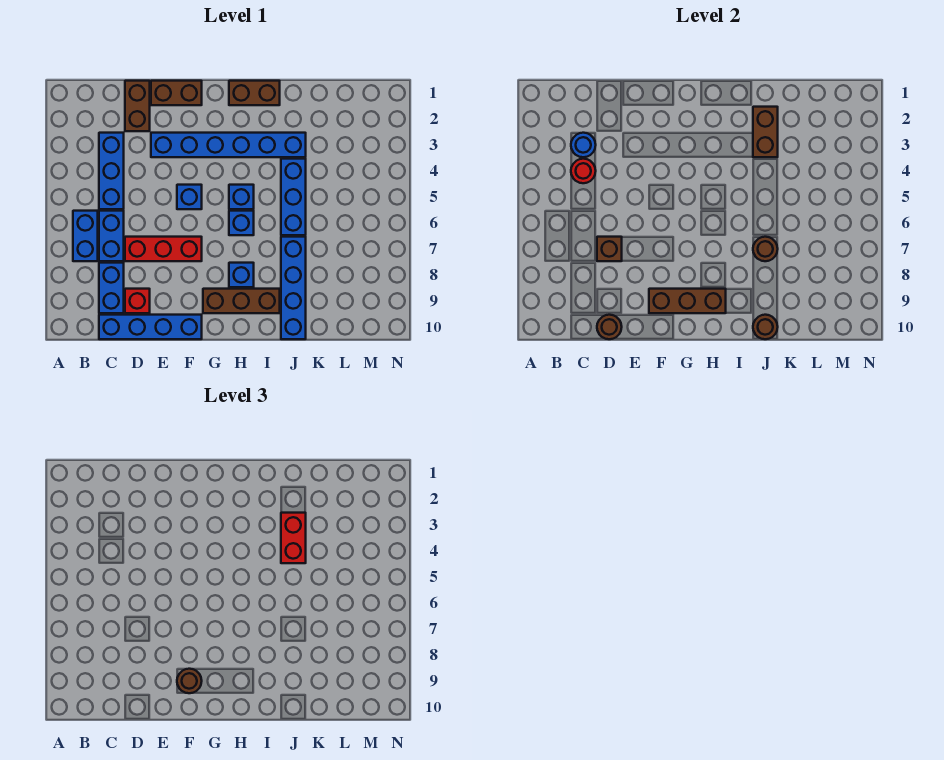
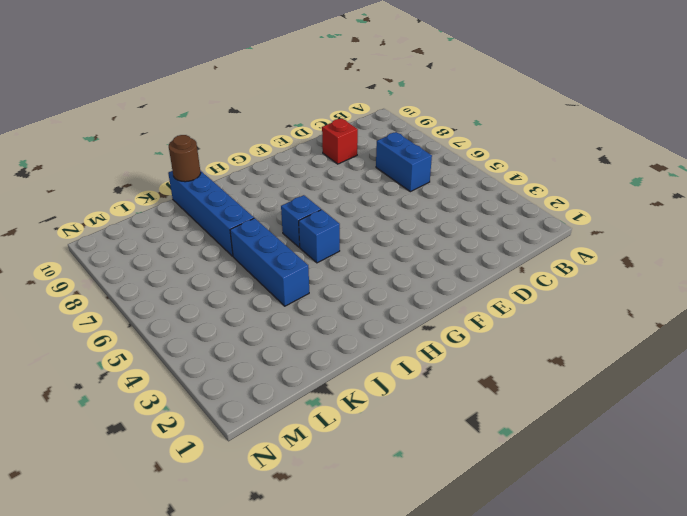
none -> blue brick B6:B7 level 1
none -> blue brick C3:C5 level 1
none -> blue brick C8:C9 level 1

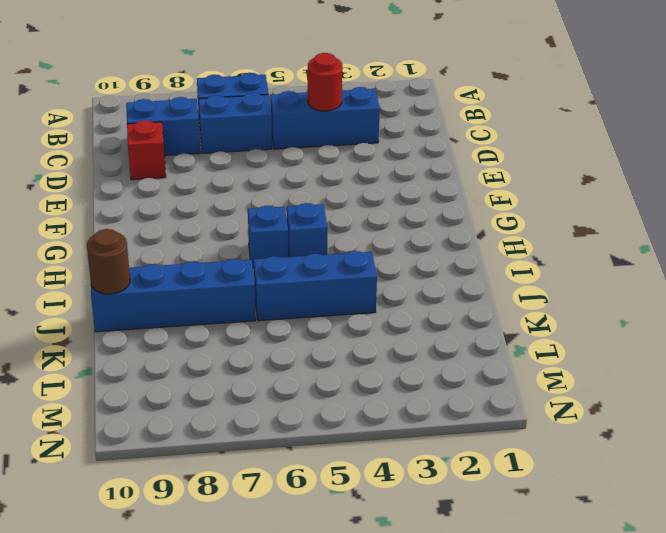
none -> blue brick C10:F10 level 1
none -> brown brick D1:D2 level 1
none -> red brick D7:F7 level 1

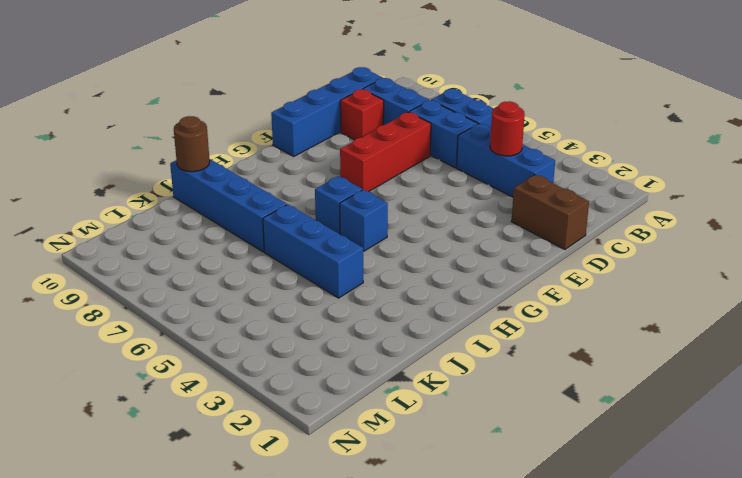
none -> brown brick E1:F1 level 1
none -> blue brick E3:J3 level 1
none -> blue brick F5 level 1

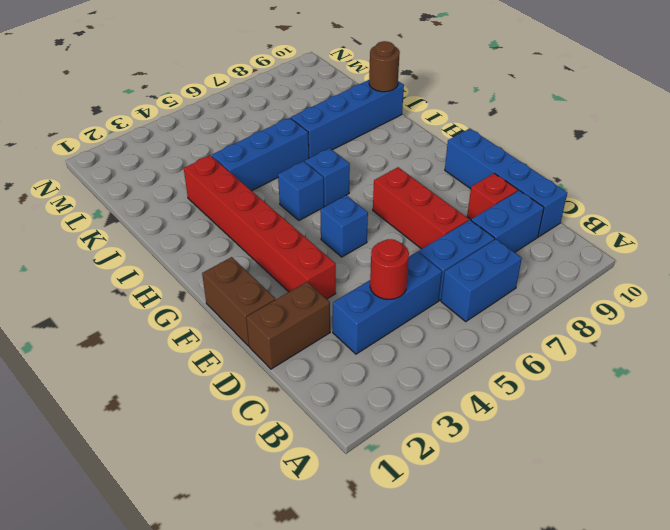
red brick E3:J3 level 1 -> blue brick E3:J3 level 1
none -> brown brick G9:I9 level 1
none -> brown brick H1:I1 level 1
none -> blue brick H8 level 1

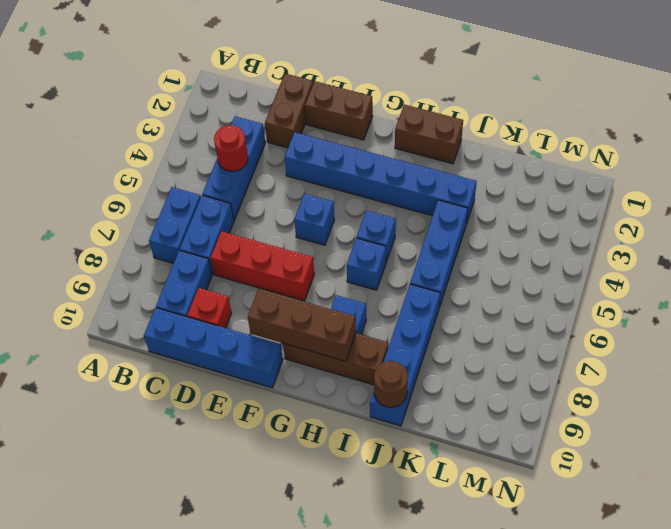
none -> blue round brick C3 level 2
none -> brown brick D7 level 2
none -> brown round brick D10 level 2

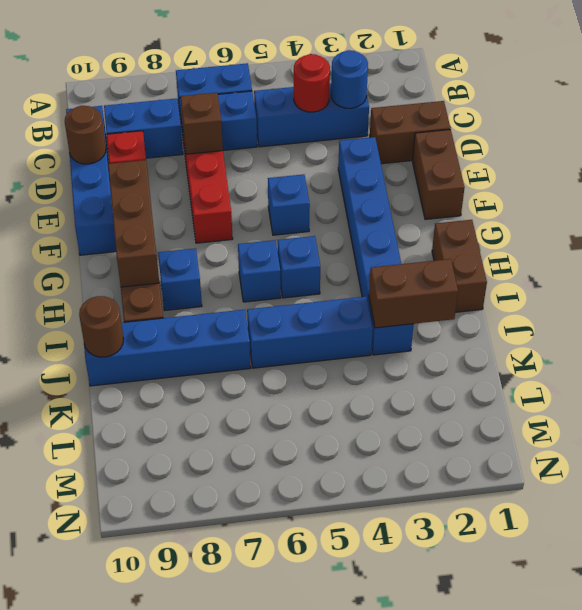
none -> brown round brick J7 level 2
none -> brown round brick F9 level 3
none -> red brick J3:J4 level 3

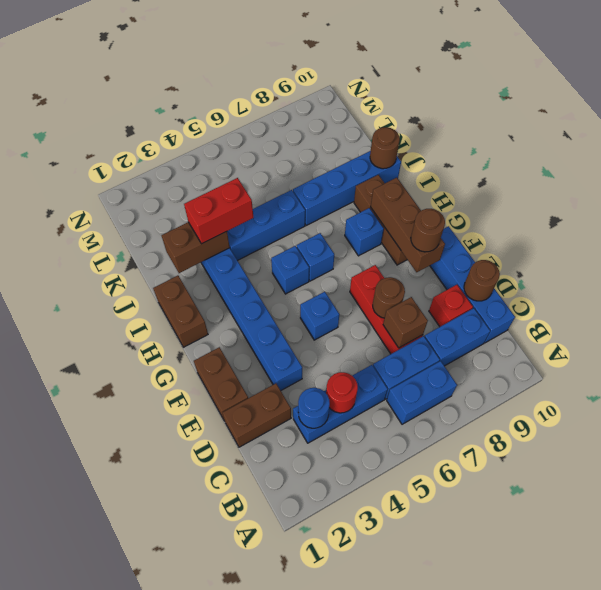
brown round brick E7 level 2 -> brown round brick J7 level 2

